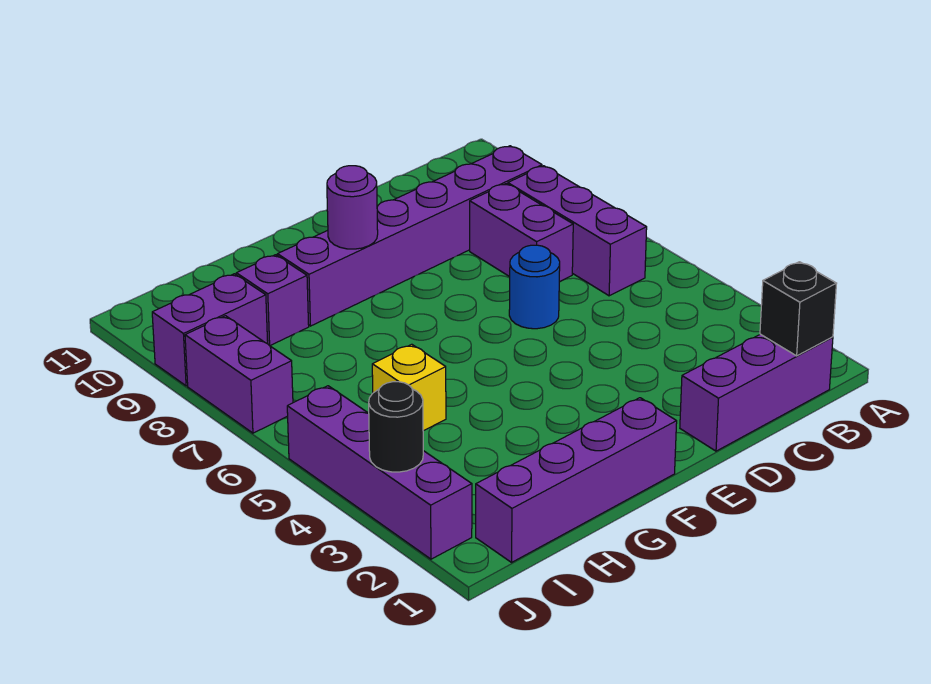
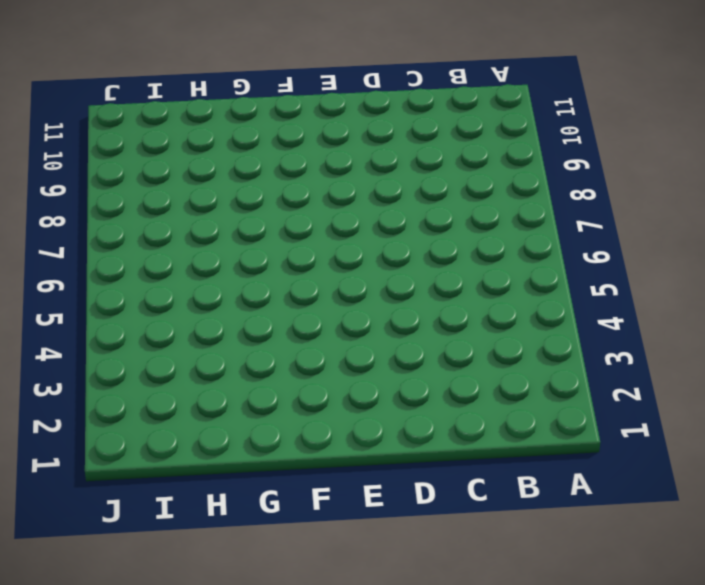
none -> purple brick B1:D1 level 1
none -> purple brick B6:B8 level 1
none -> purple brick B9:G9 level 1

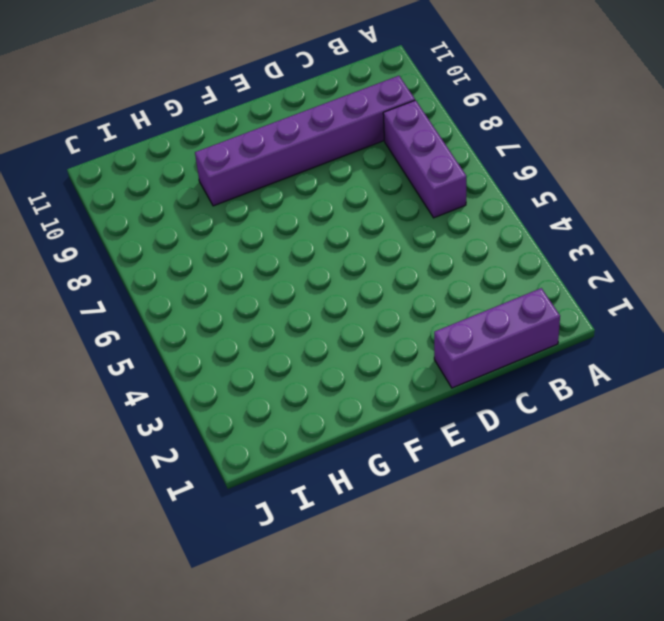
none -> purple brick C7:C8 level 1
none -> blue round brick D6 level 1
none -> purple brick F1:I1 level 1

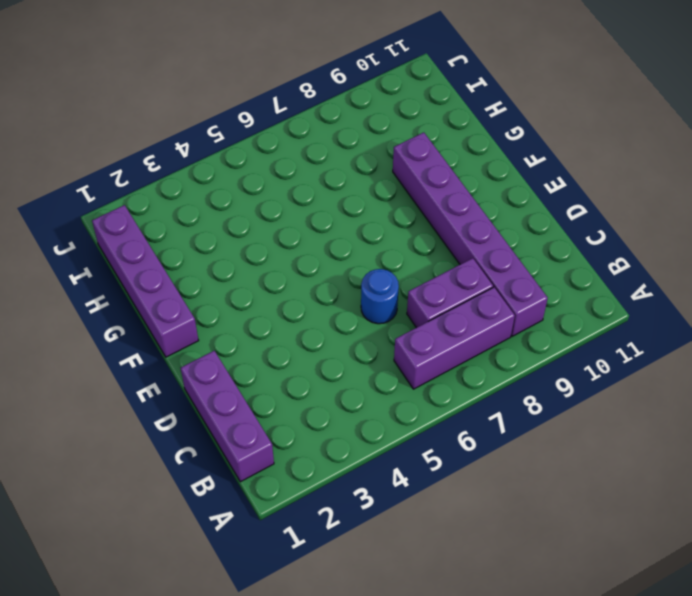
none -> yellow brick H5 level 1
none -> purple brick H9 level 1
none -> purple brick I9:J9 level 1

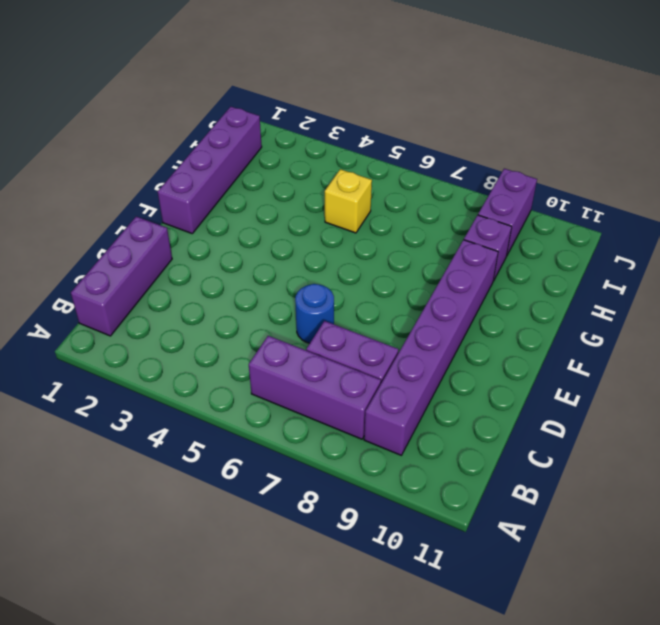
none -> purple brick J2:J5 level 1
none -> purple brick J7:J8 level 1
none -> black brick B1 level 2

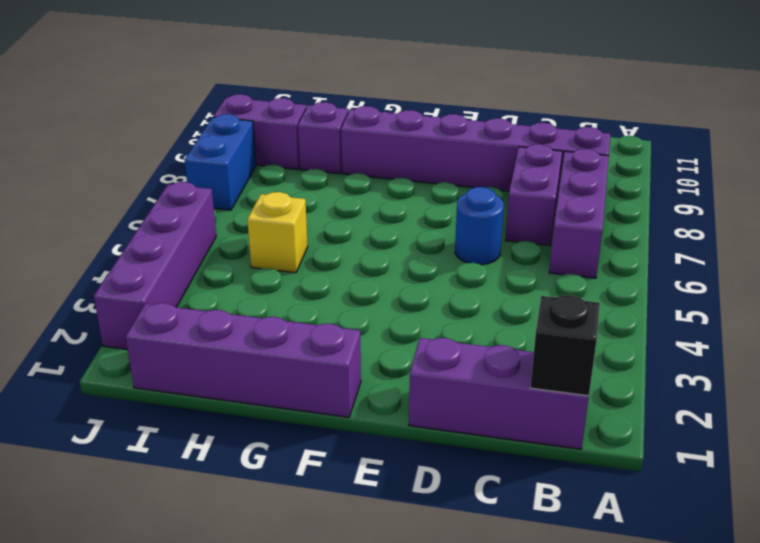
blue brick J7:J8 level 1 -> purple brick J7:J8 level 1
none -> purple round brick F9 level 2
none -> black round brick J3 level 2

